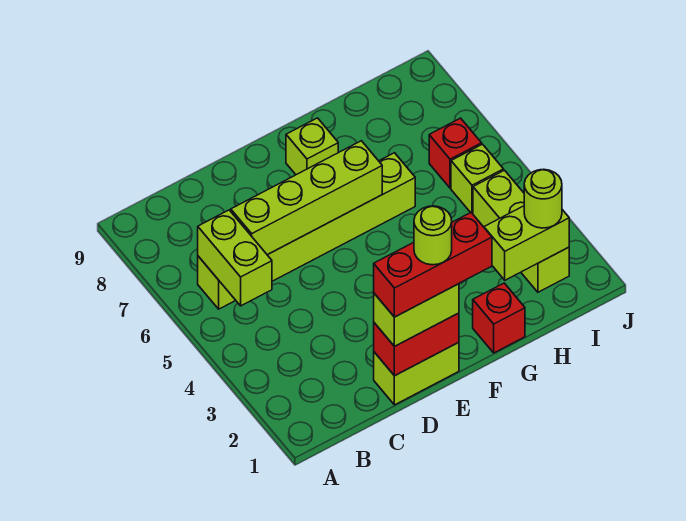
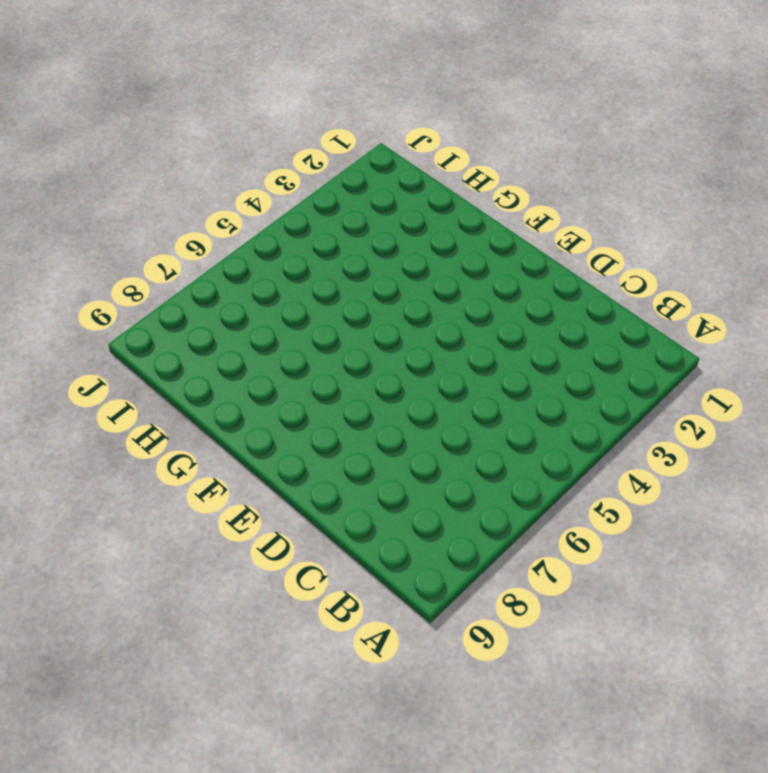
none -> lime brick B6:G6 level 1
none -> lime brick D1:E1 level 1
none -> lime brick F8 level 1

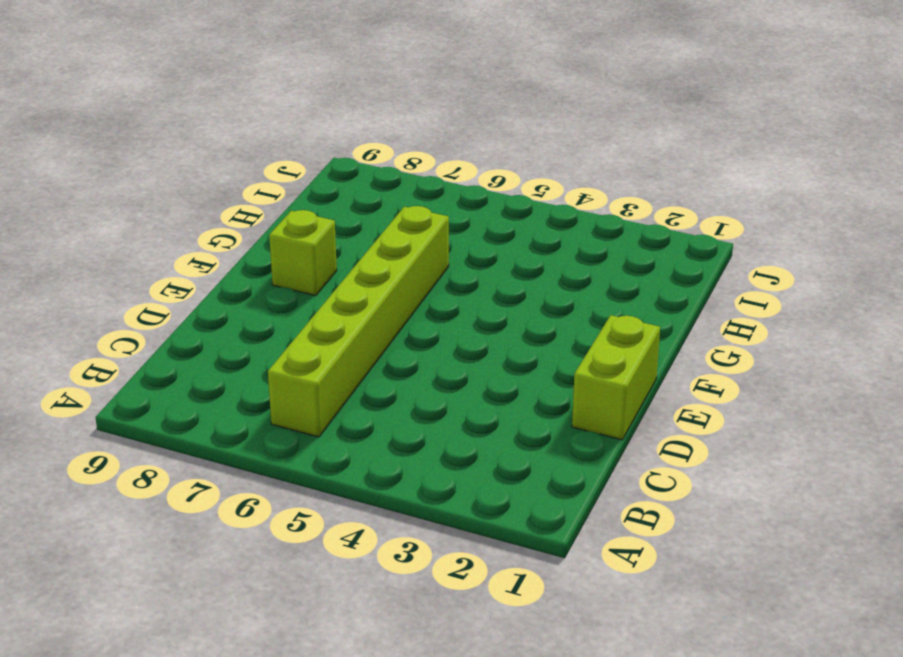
none -> red brick G1 level 1
none -> lime brick I2:I4 level 1
none -> lime brick I5 level 1

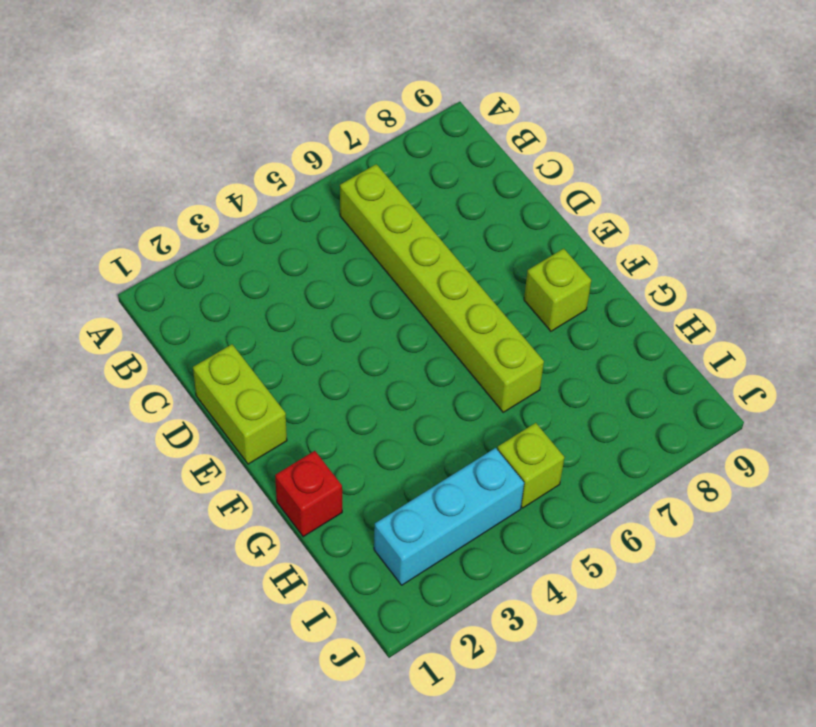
cyan brick I2:I4 level 1 -> lime brick I2:I4 level 1
none -> red brick I6 level 1
none -> lime brick B5:B6 level 2
none -> lime brick C6:F6 level 2

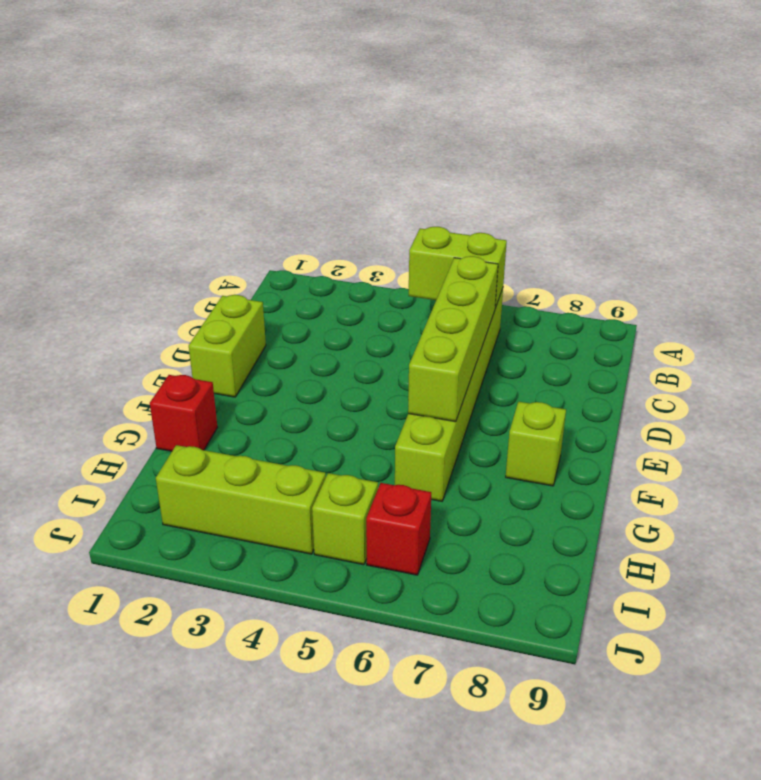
none -> red brick D1:E1 level 2
none -> lime brick H2:I2 level 2
none -> lime brick D1:E1 level 3

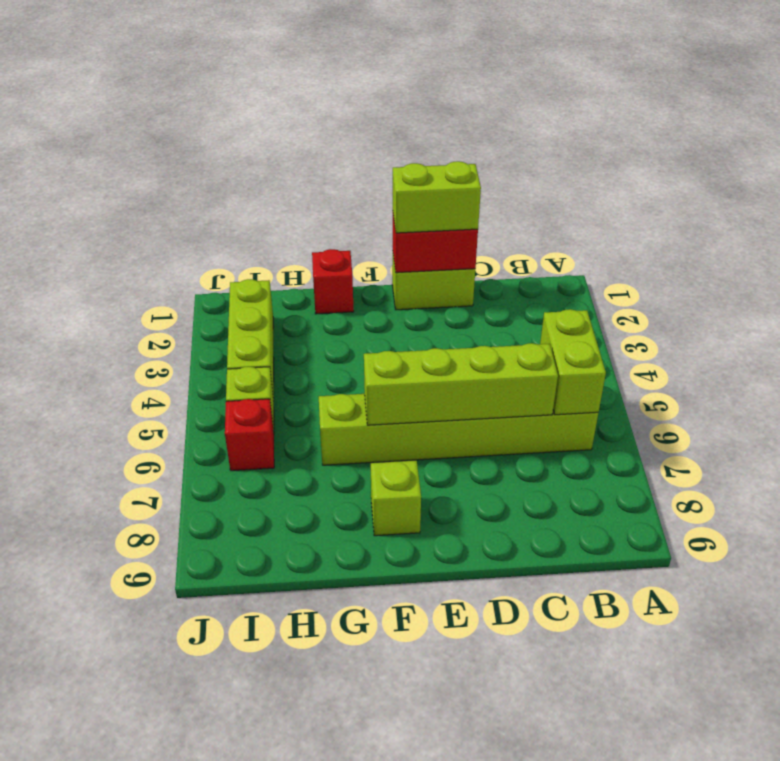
none -> lime brick H2:I2 level 2
none -> lime round brick I2 level 3
none -> red brick D1:F1 level 4

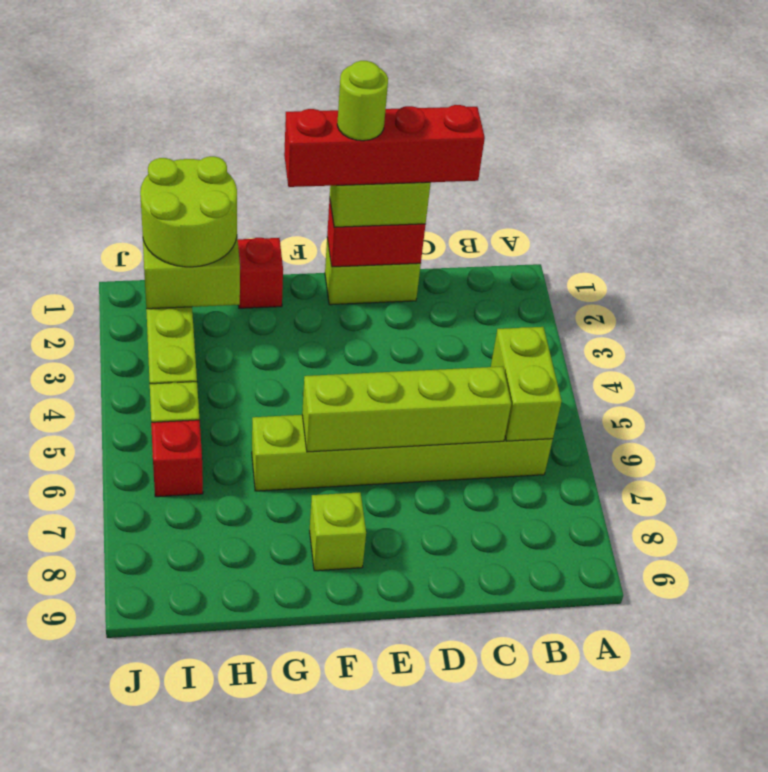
red brick C1:F1 level 4 -> red brick D1:F1 level 4
lime round brick H1:I2 level 3 -> lime round brick I2 level 3

